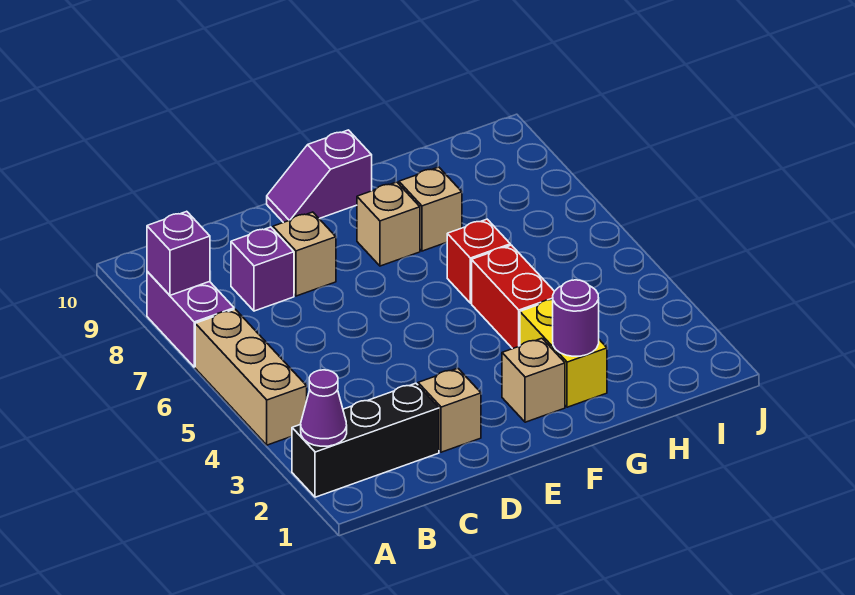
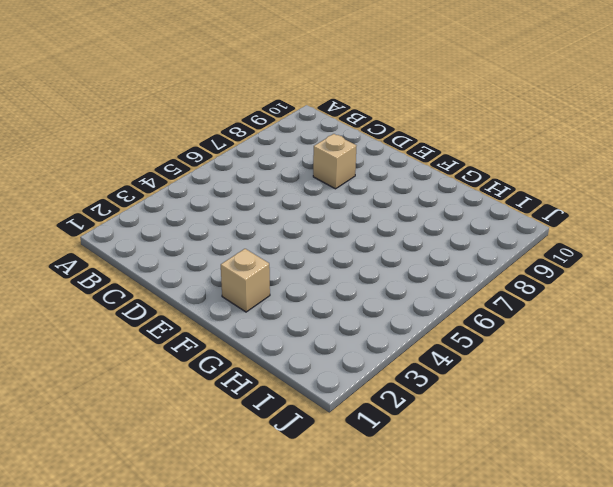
none -> black brick A2:C2 level 1
none -> tan brick A4:A6 level 1
none -> purple brick A7:A8 level 1

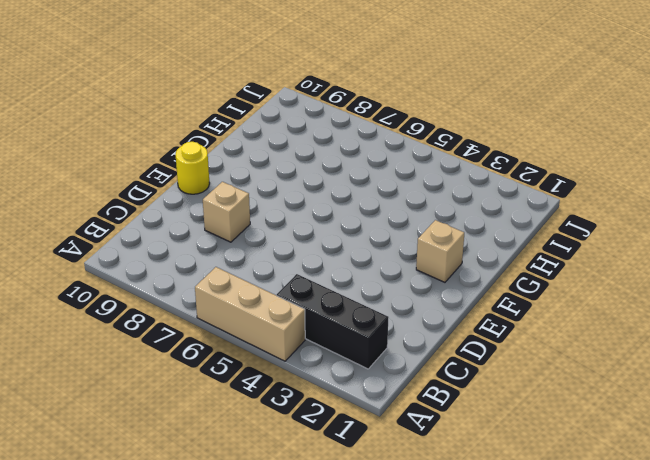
black brick B2:B4 level 1 -> black brick A2:C2 level 1
yellow round brick E10 level 1 -> purple slope E10:F10 level 1 top F
none -> purple brick A7:A8 level 1
none -> purple brick C8 level 1
none -> tan brick D2 level 1

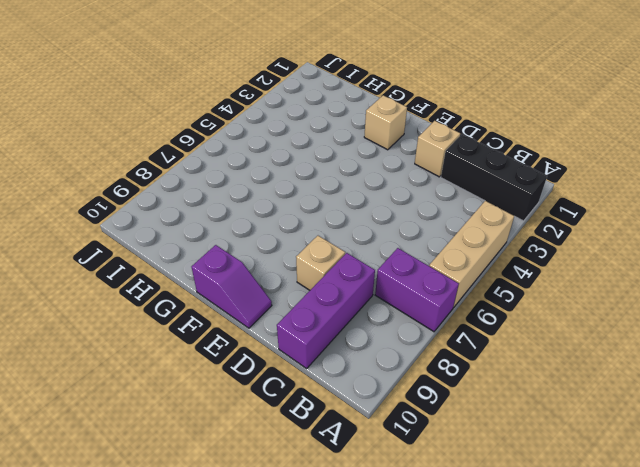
purple brick A7:B7 level 1 -> purple brick A7:A8 level 1
purple brick C8:C10 level 1 -> purple brick C8 level 1
none -> tan brick F8 level 1
none -> yellow brick G2:G3 level 1
none -> red brick G4:G5 level 1

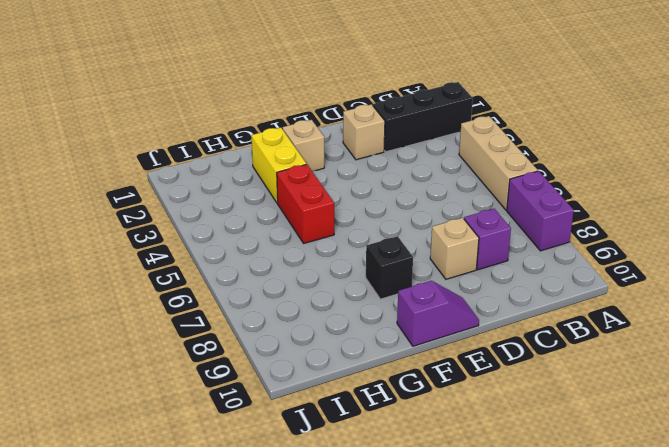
black brick F8 level 1 -> tan brick F8 level 1
none -> red brick G6 level 1
none -> tan brick G8 level 1
none -> purple cone A2 level 2

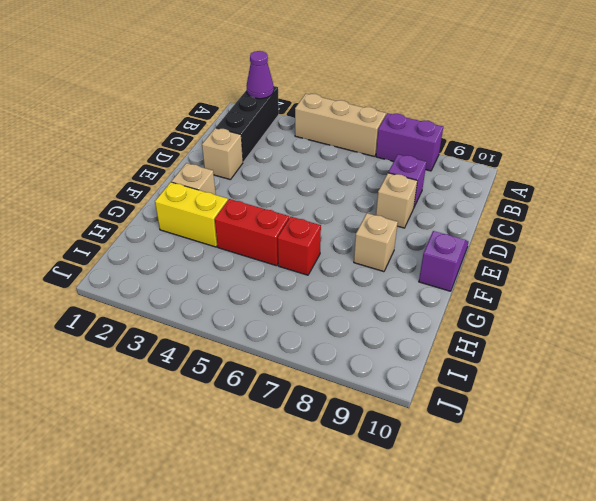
none -> tan brick G8 level 1
none -> purple brick A8 level 2
none -> purple round brick G2 level 2

